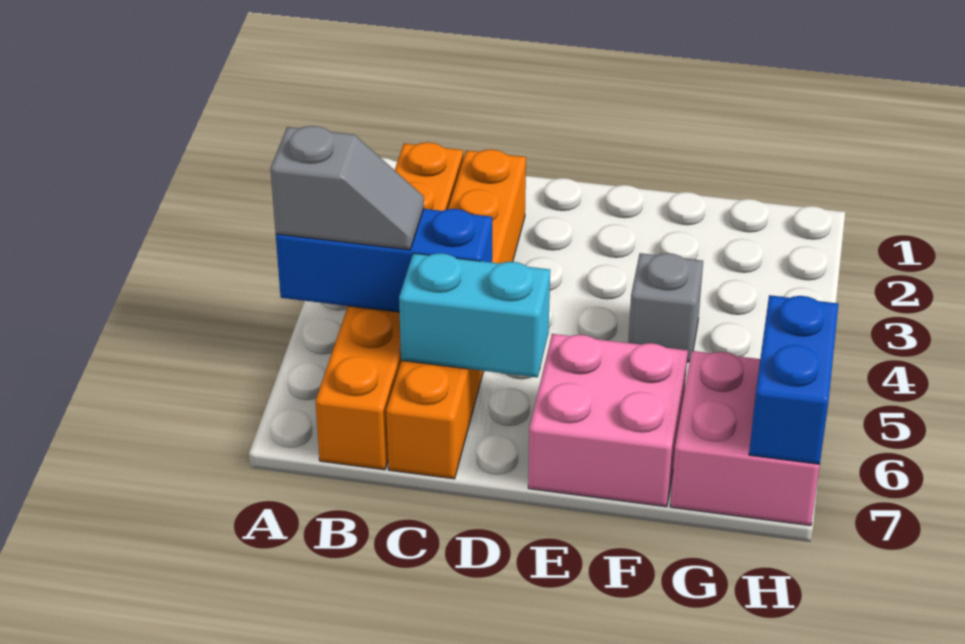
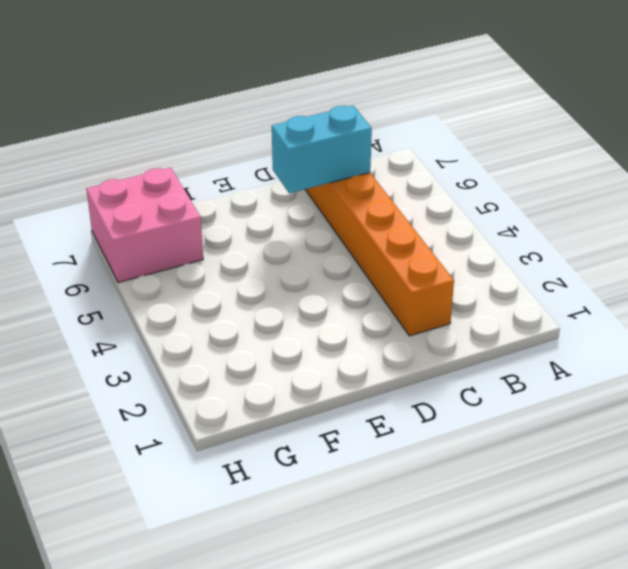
none -> orange brick B2:B7 level 1
none -> pink brick E6:F7 level 1

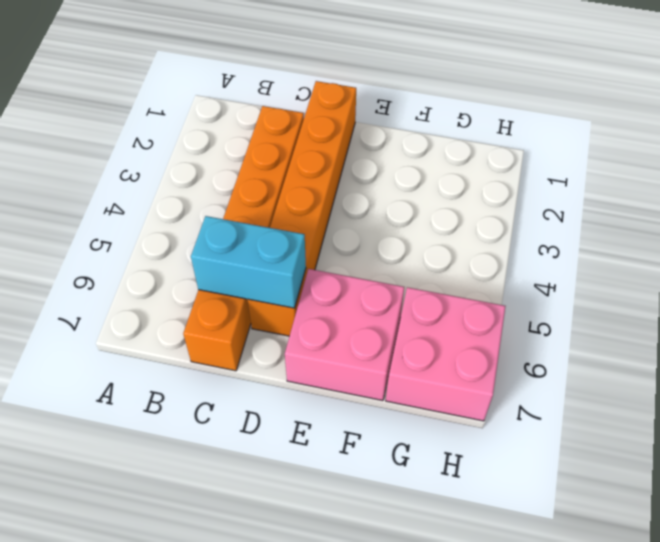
orange brick D1:D6 level 1 -> orange brick B2:B7 level 1
none -> grey brick F4 level 1
none -> blue brick A5:C5 level 2

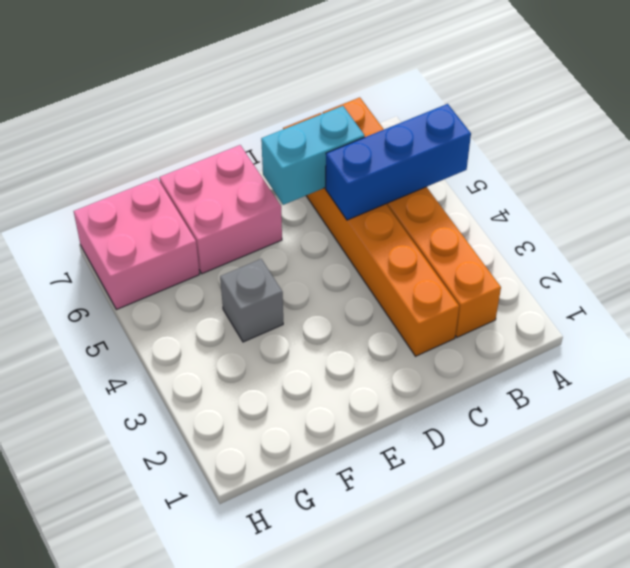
none -> blue brick H6:H7 level 2
none -> grey slope A5:B5 level 3 top A

